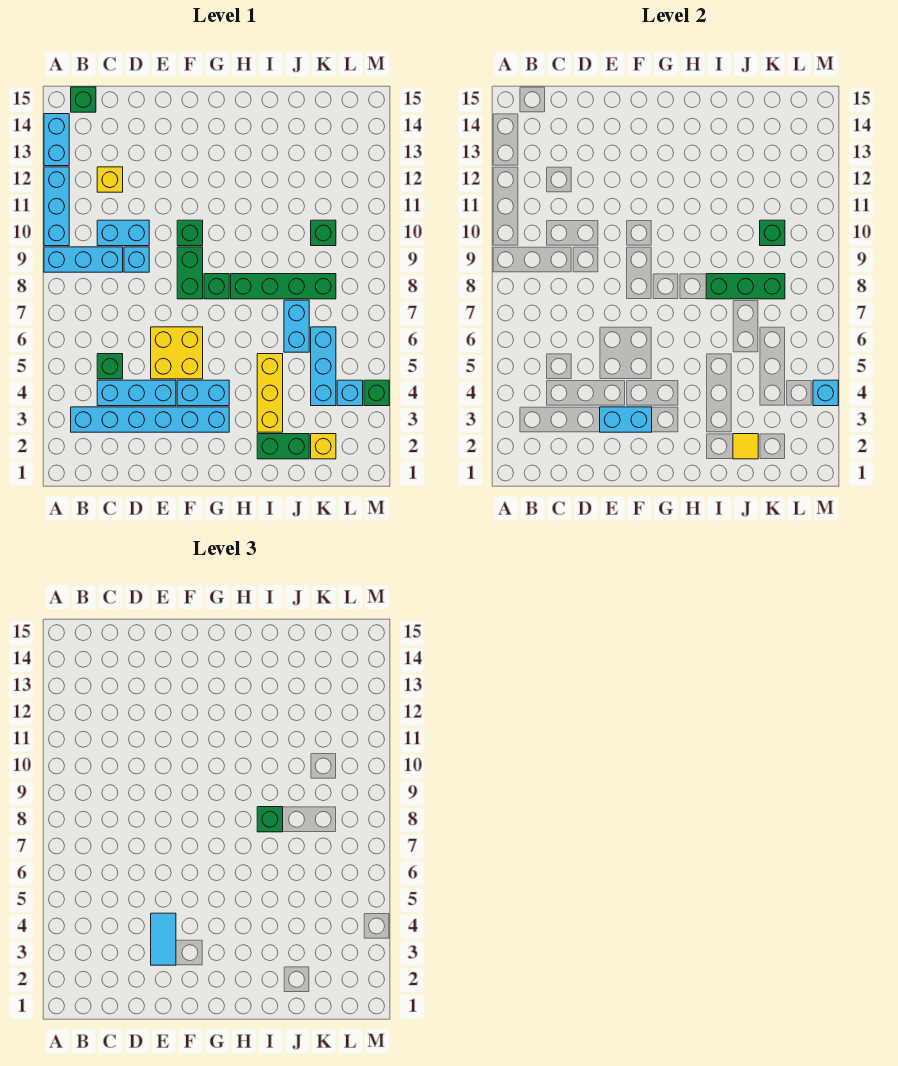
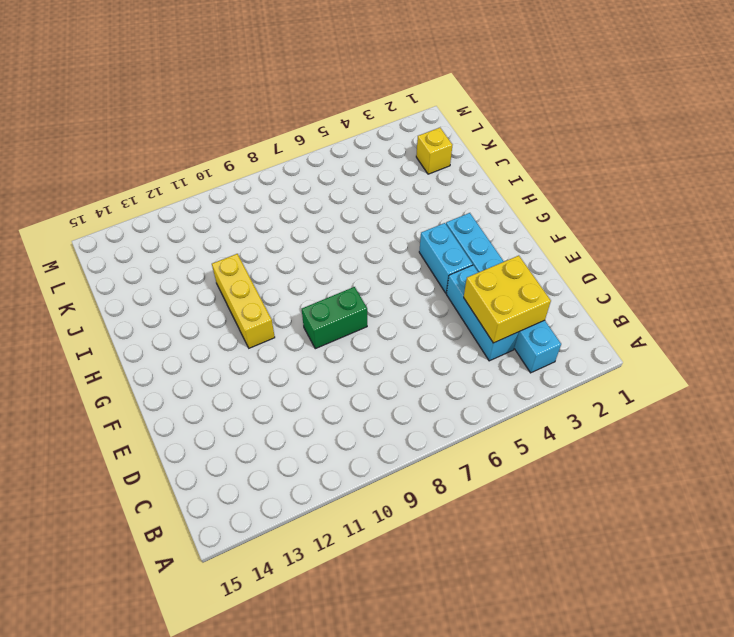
yellow brick C3:D4 level 2 -> yellow brick E5:F6 level 1
yellow brick G11:I11 level 1 -> yellow brick I3:I5 level 1
none -> cyan brick A9:C9 level 1
none -> cyan brick A10:A12 level 1
none -> cyan brick A13:A14 level 1
none -> green brick B15 level 1

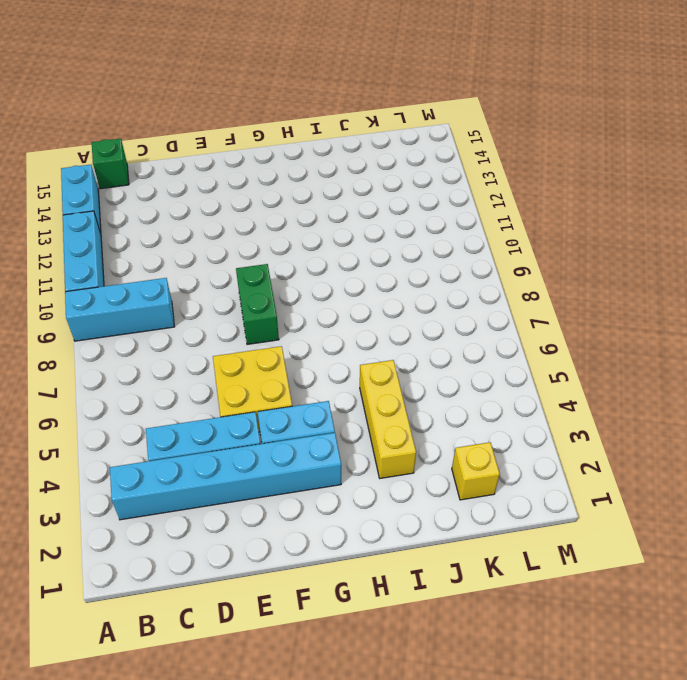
none -> green brick C5 level 1
none -> cyan brick C10:D10 level 1
none -> yellow brick C12 level 1
none -> cyan brick D9 level 1

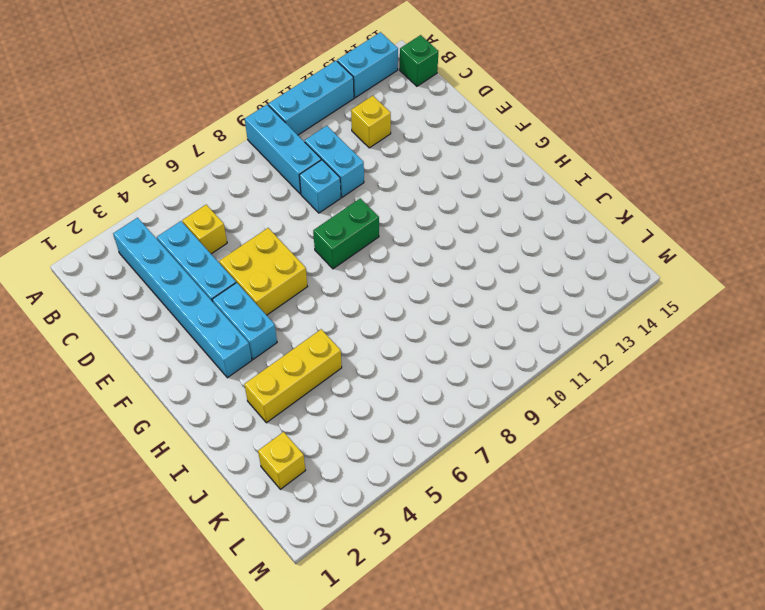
yellow brick C5 level 1 -> green brick C5 level 1
none -> green brick F10 level 1
none -> green brick G8 level 1
none -> green brick H8:K8 level 1
none -> green brick I2:J2 level 1

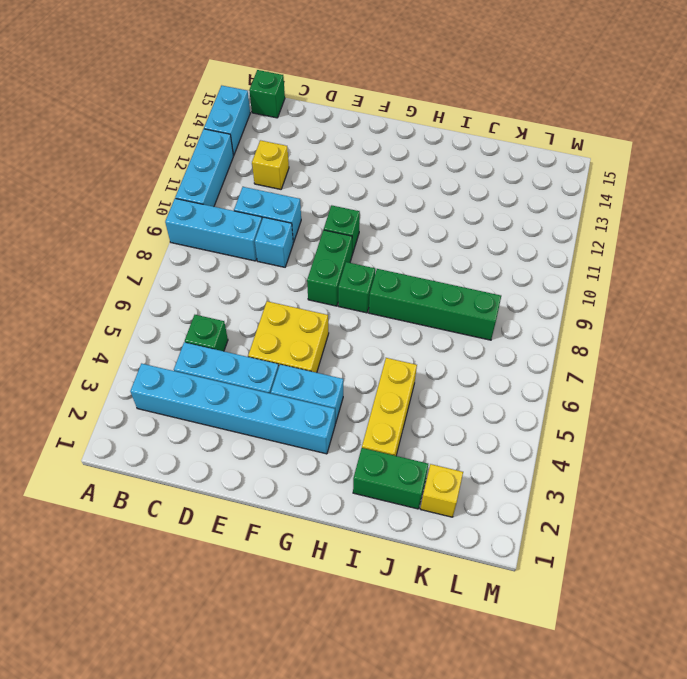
none -> cyan brick J6:J7 level 1
none -> cyan brick K4:K6 level 1
none -> green brick K10 level 1
none -> cyan brick L4 level 1

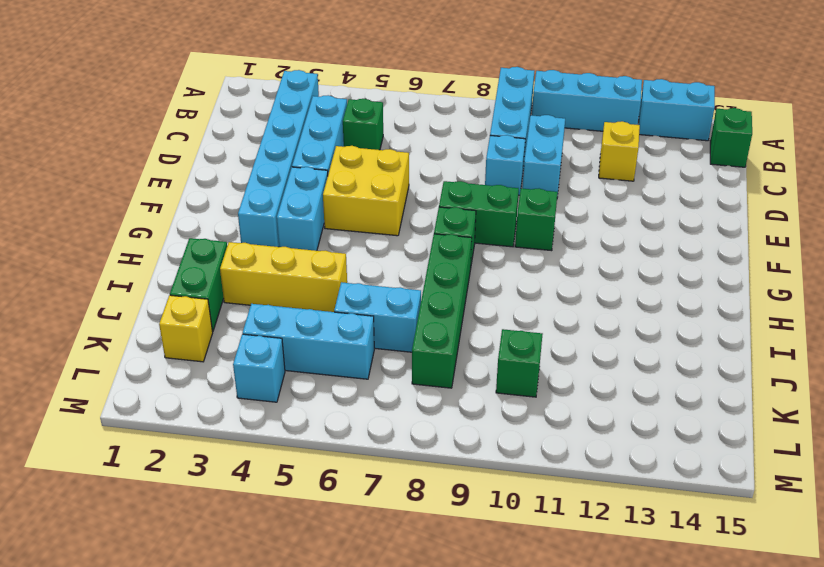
none -> green brick M4 level 1
none -> cyan brick E3:F3 level 2
none -> green brick I8:K8 level 2
none -> yellow tile J2 level 2

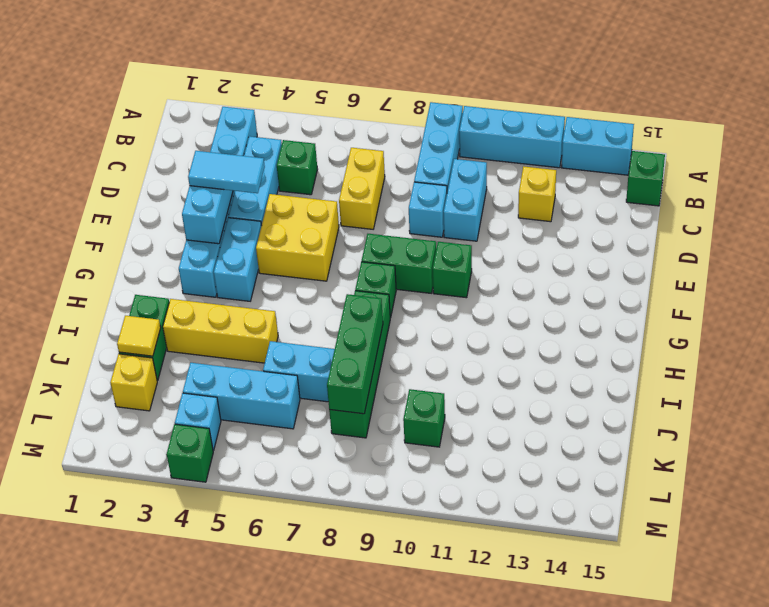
yellow brick C7:D7 level 1 -> none
none -> green brick K10 level 2
none -> cyan brick M4 level 2
none -> green brick I8 level 3

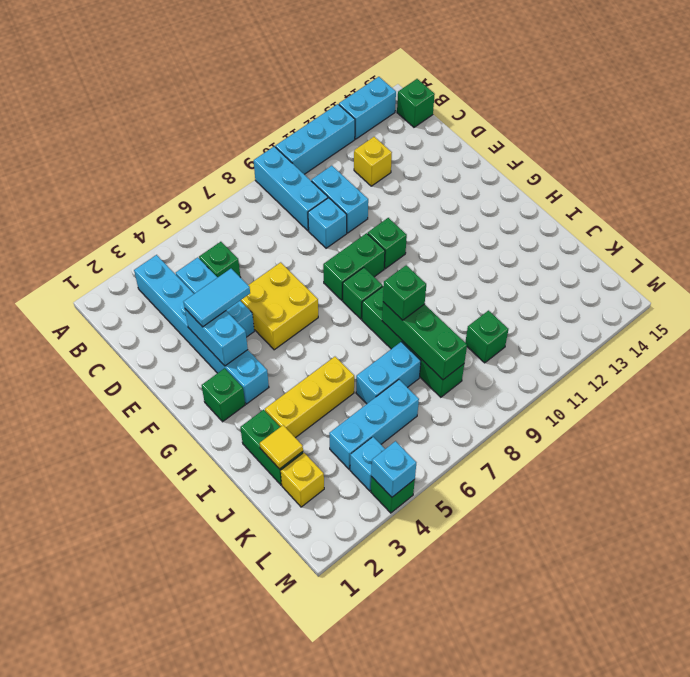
green brick G2 level 1 -> green brick K10 level 2
none -> cyan brick F4:G4 level 1

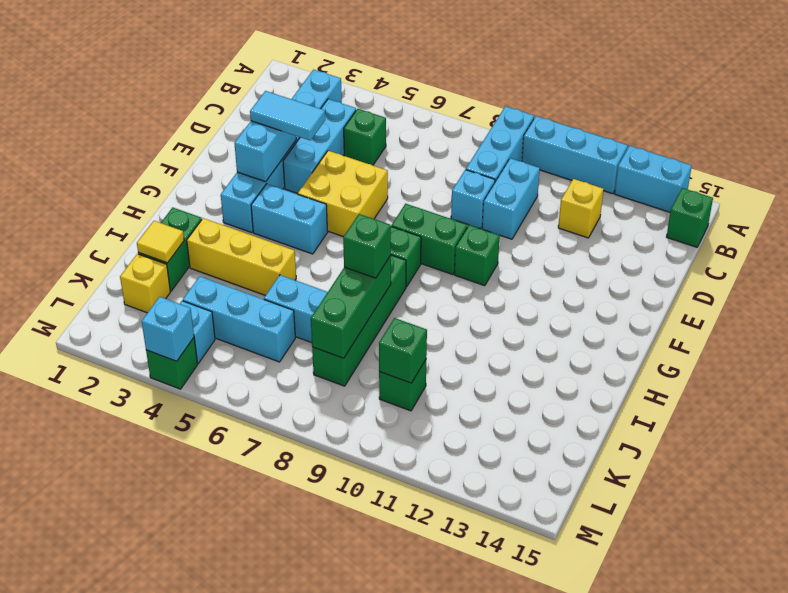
cyan brick G4:G5 level 1 -> cyan brick F4:G4 level 1

